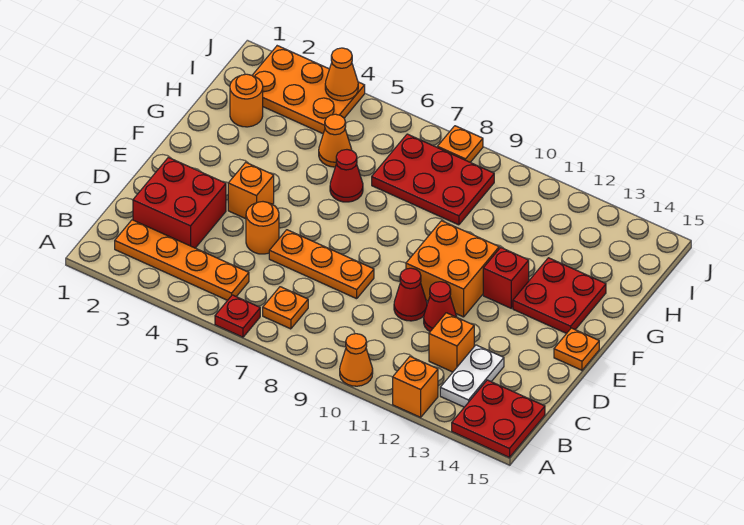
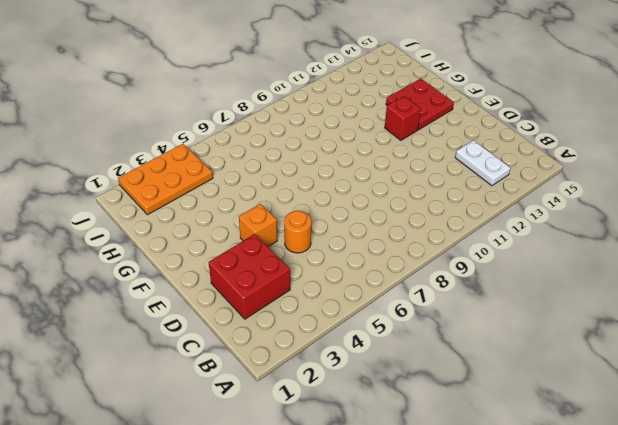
none -> red plate A6 level 1
none -> orange cone A10 level 1
none -> orange brick A12 level 1

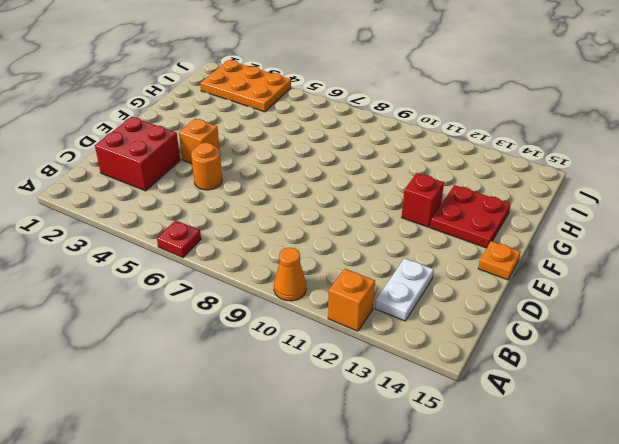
none -> red plate A14:B15 level 1
none -> orange plate B2:B5 level 1
none -> orange plate B7 level 1

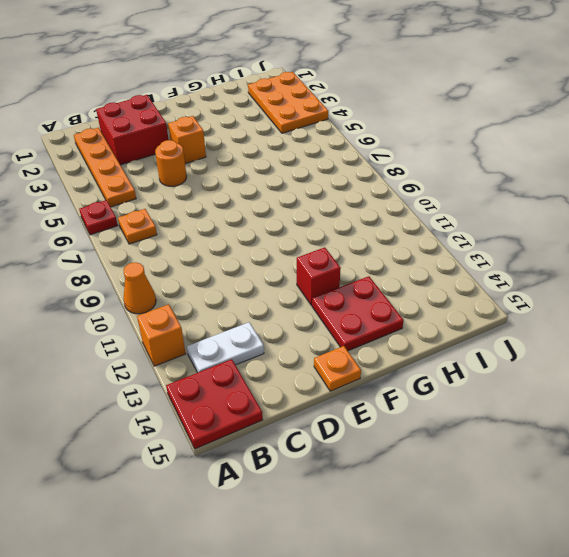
none -> orange brick C12 level 1
none -> orange plate D6:D8 level 1
none -> red cone D10 level 1

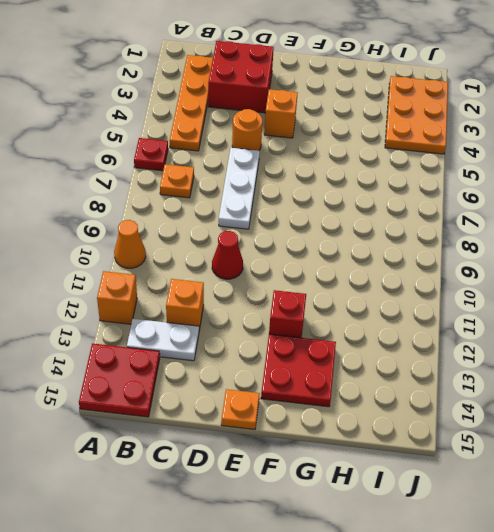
white plate D6:D8 level 1 -> orange plate D6:D8 level 1
none -> red cone D11 level 1
none -> orange brick E10:F11 level 1
none -> red cone G6 level 1

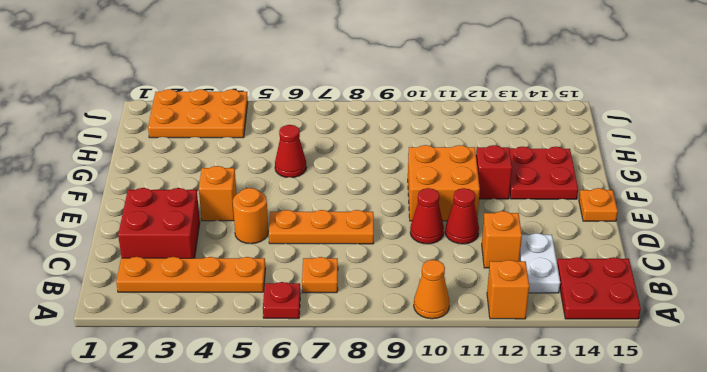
none -> orange round brick H2 level 1
none -> orange cone H5 level 1
none -> red plate H7:I9 level 1

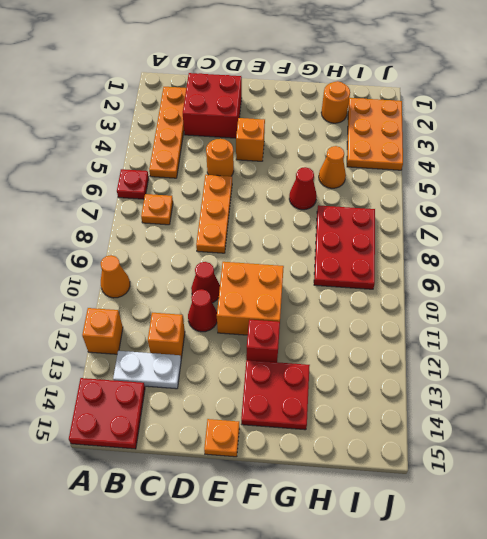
none -> orange plate J8 level 1
none -> orange cone J4 level 2

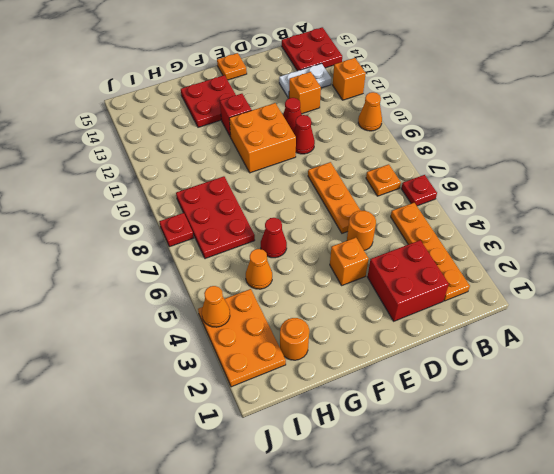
red plate J8 level 1 -> orange plate J8 level 1

